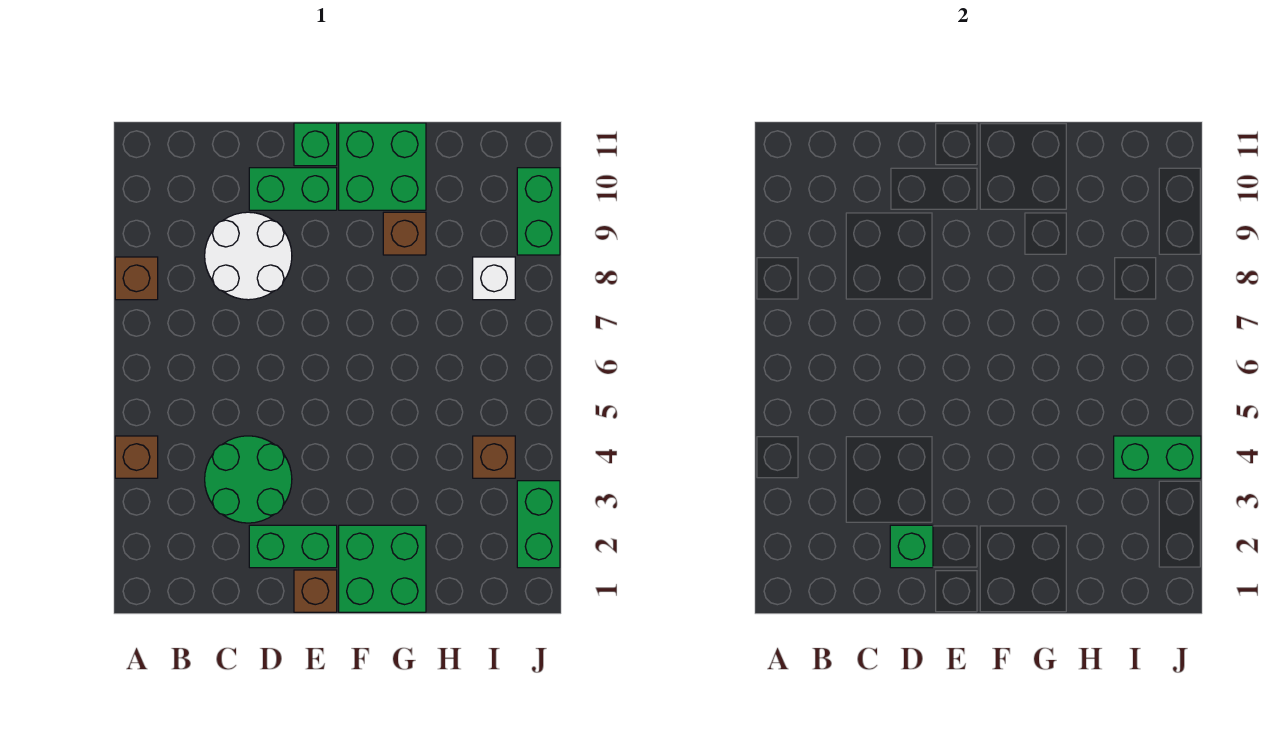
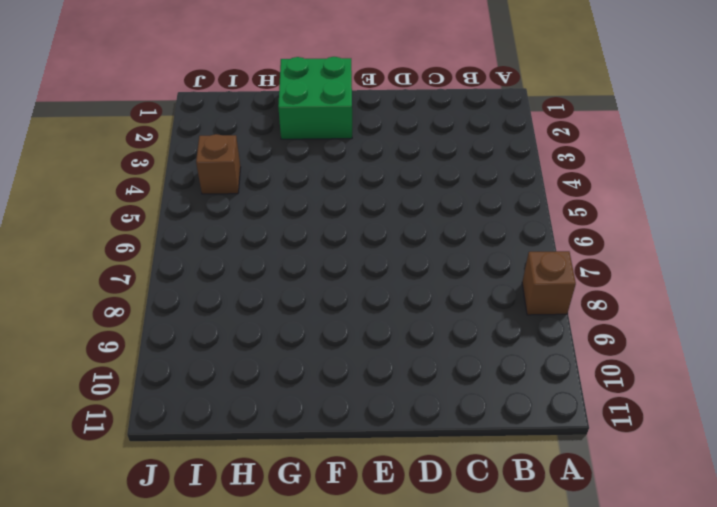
none -> brown brick A4 level 1
none -> green round brick C3:D4 level 1
none -> white round brick C8:D9 level 1

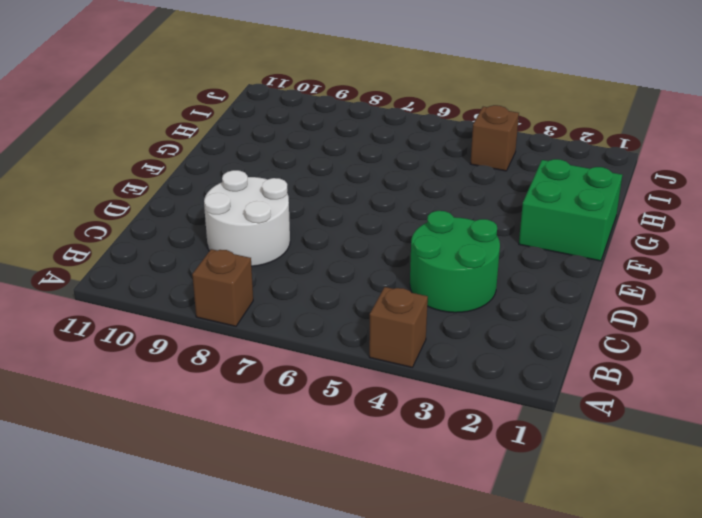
none -> green brick D2:E2 level 1
none -> green brick D10:E10 level 1
none -> brown brick E1 level 1

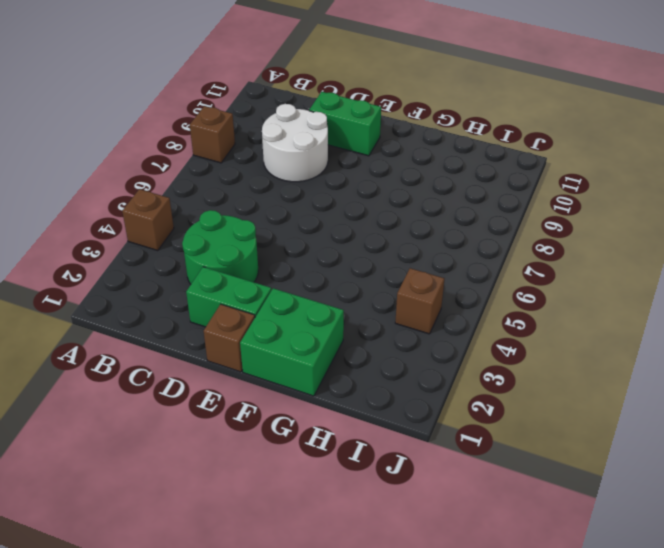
none -> green brick E11 level 1
none -> green brick F10:G11 level 1
none -> brown brick G9 level 1

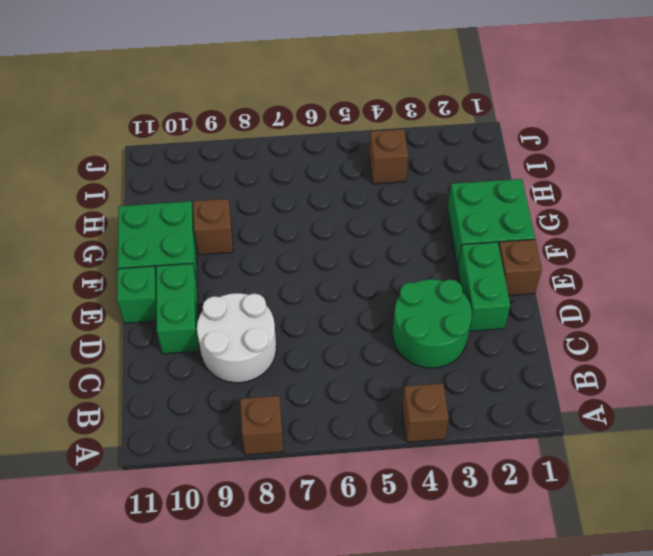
none -> white brick I8 level 1
none -> green brick J2:J3 level 1
none -> green brick J9:J10 level 1

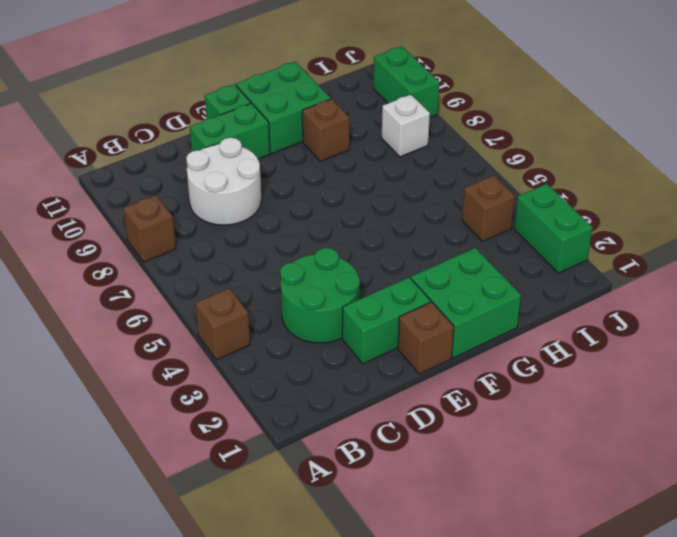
none -> green brick D2 level 2
none -> green brick I4:J4 level 2

